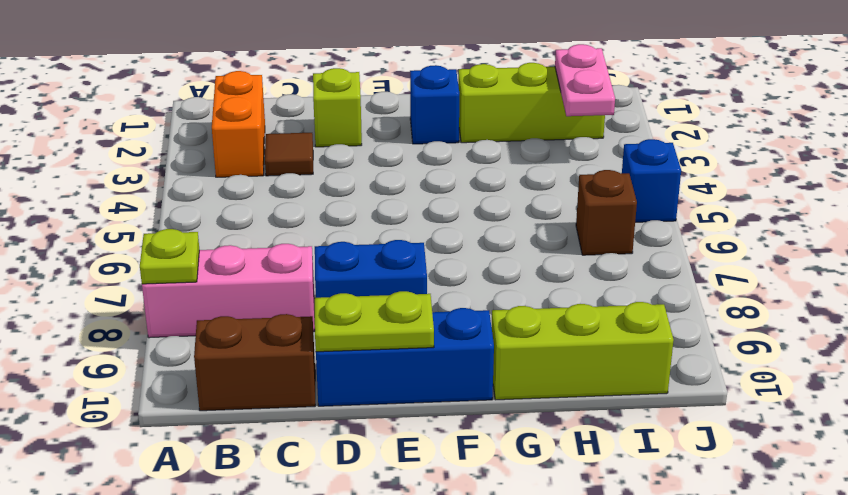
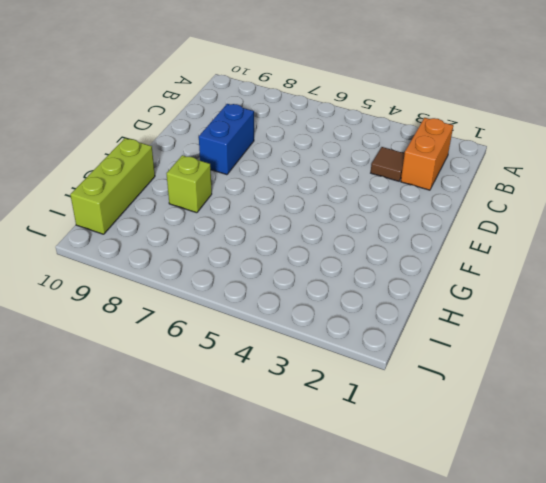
orange brick B2:C2 level 1 -> orange brick B2:B3 level 1
lime brick G8 level 1 -> lime brick D2 level 1
none -> pink brick A8:C8 level 1
none -> brown brick B10:C10 level 1
none -> blue brick D10:F10 level 1

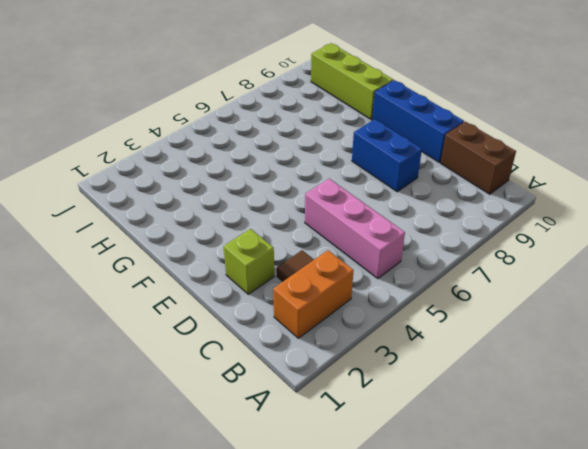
pink brick B5:D5 level 1 -> pink brick A8:C8 level 1
none -> blue brick F2 level 1
none -> lime brick G2:I2 level 1
none -> brown brick I6 level 1

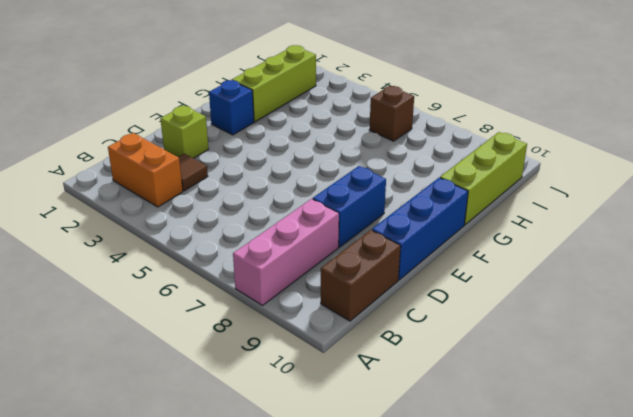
none -> blue brick J5 level 1
none -> lime plate A8 level 2
none -> lime plate D10:E10 level 2

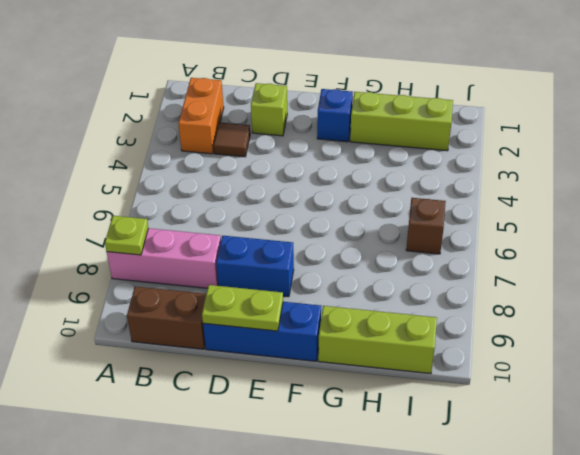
none -> blue brick J5 level 1
none -> pink plate I2:I3 level 2

